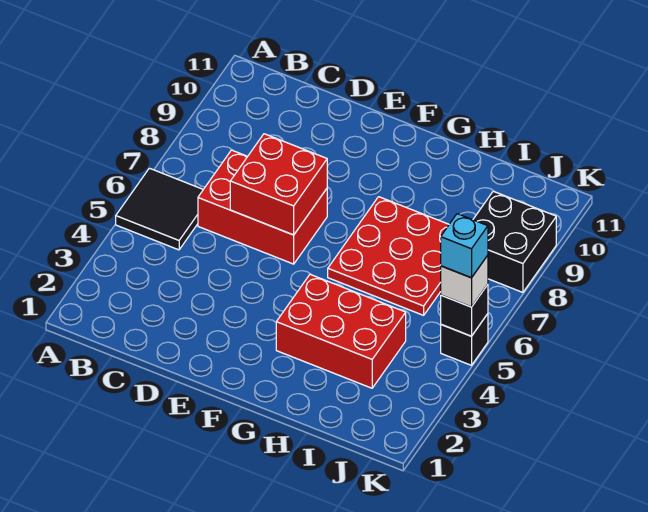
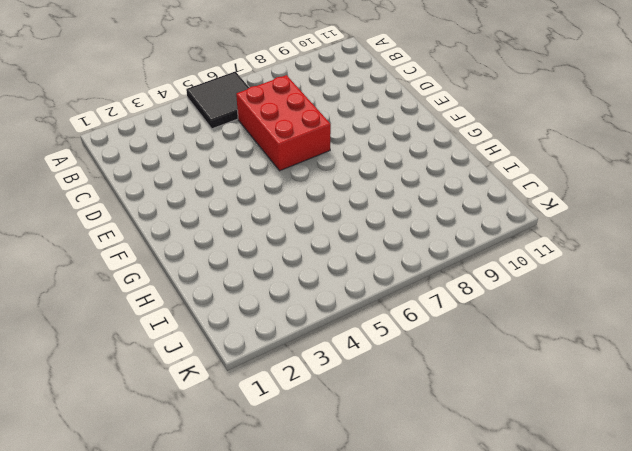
none -> red brick G3:I4 level 1
none -> red plate G6:I8 level 1

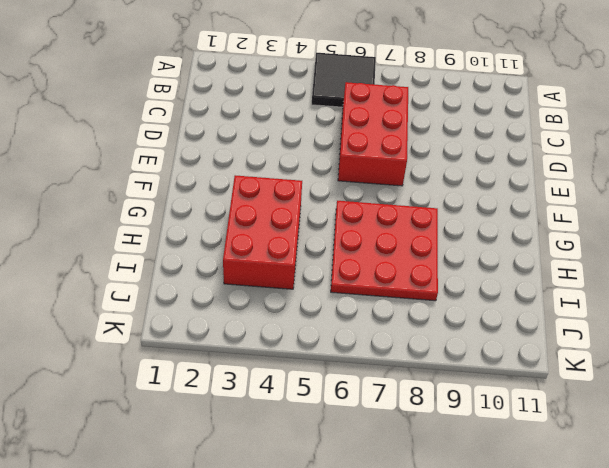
none -> black brick J8:K9 level 1
none -> black brick K5 level 1

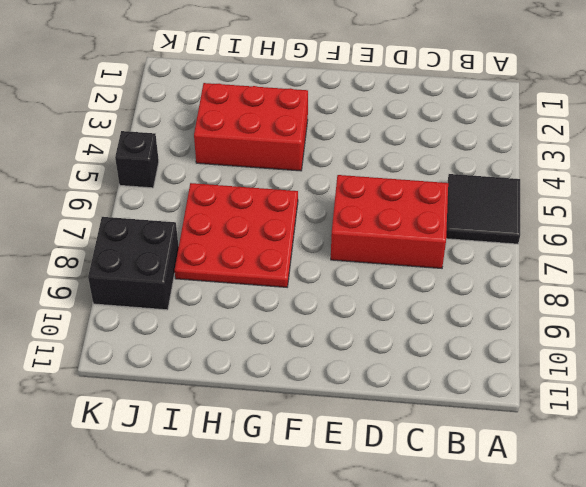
none -> red brick D6:E7 level 2
none -> black brick K5 level 2

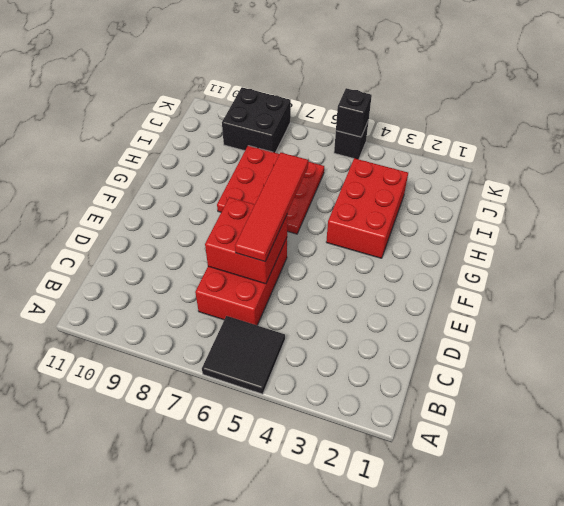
red tile D6:G6 level 3 -> none
none -> white brick K5 level 3
none -> cyan brick K5 level 4

